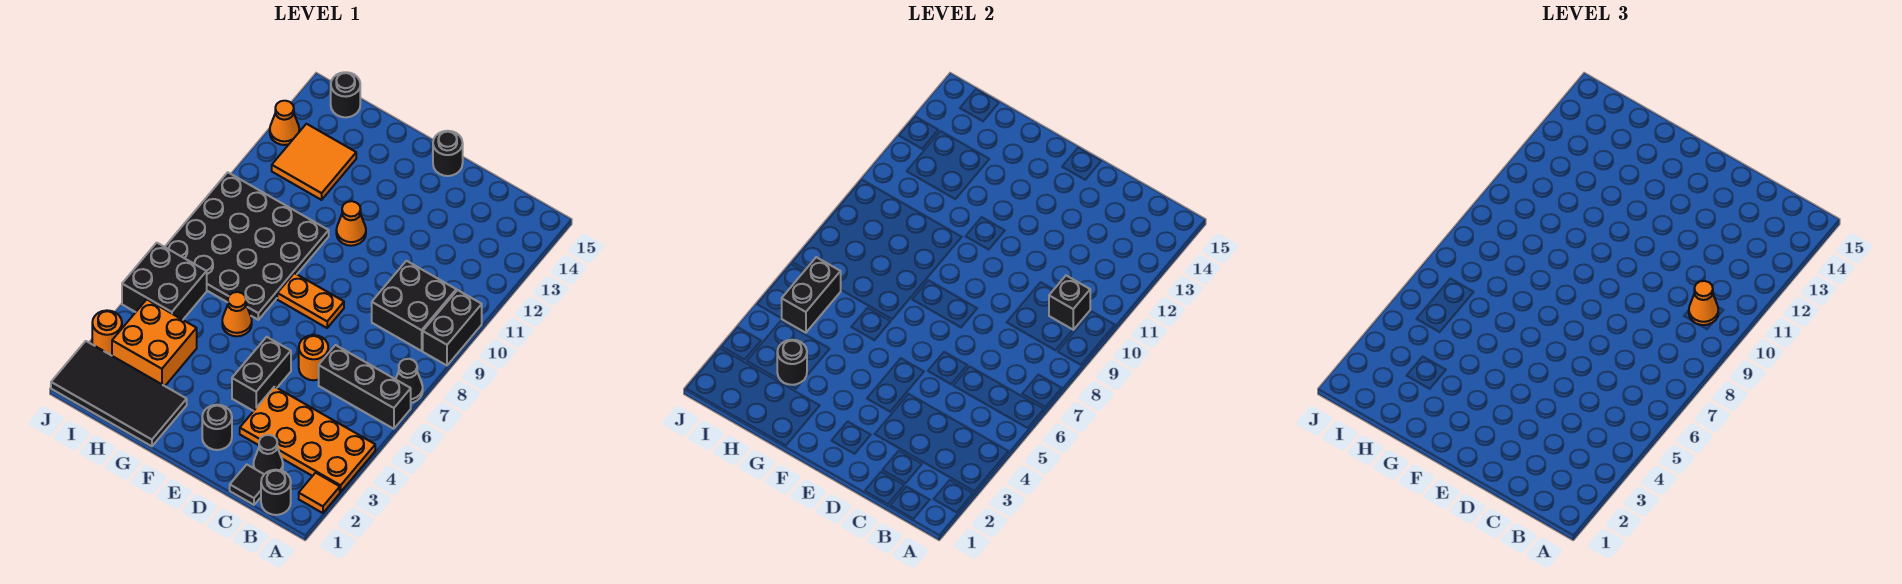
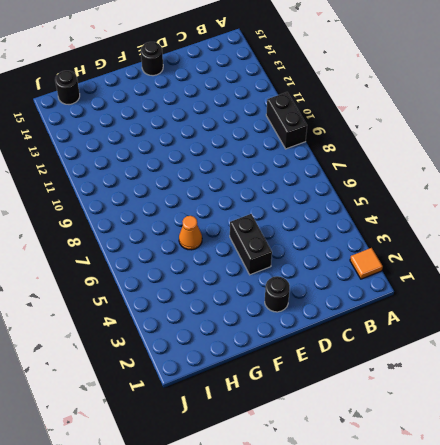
none -> orange plate A3:D4 level 1
none -> black brick A6:C6 level 1
none -> black cone A7 level 1

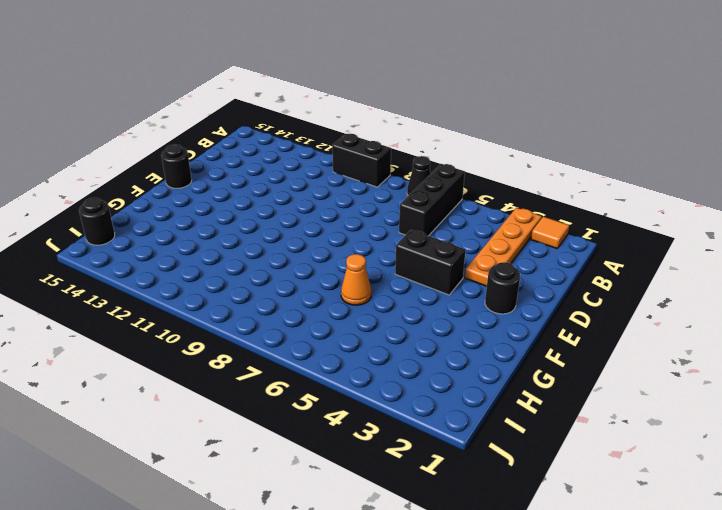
orange plate A3:D3 level 1 -> orange plate A3:D4 level 1
none -> black round brick B1 level 1
none -> black brick B9:C10 level 1
none -> black tile C1 level 1

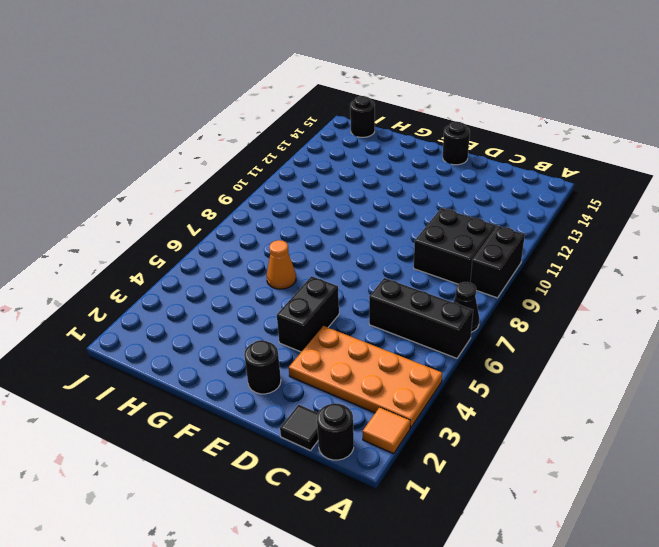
none -> black cone C2 level 1
none -> orange round brick D6 level 1
none -> orange plate E8:F8 level 1

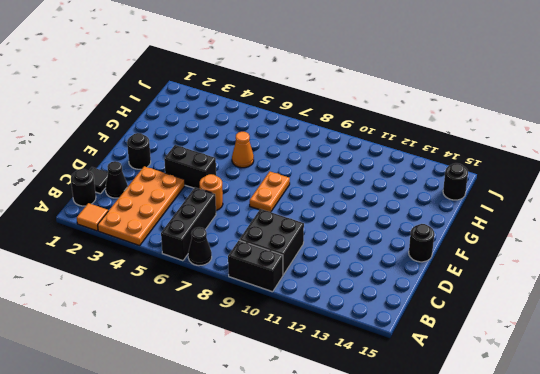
none -> orange cone F11 level 1
none -> black tile G1:J2 level 1
none -> black plate G7:J10 level 1

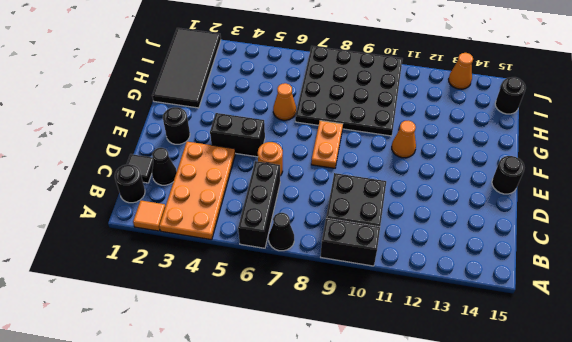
none -> orange brick H3:I4 level 1
none -> orange tile H12:I13 level 1
none -> black brick I5:J6 level 1

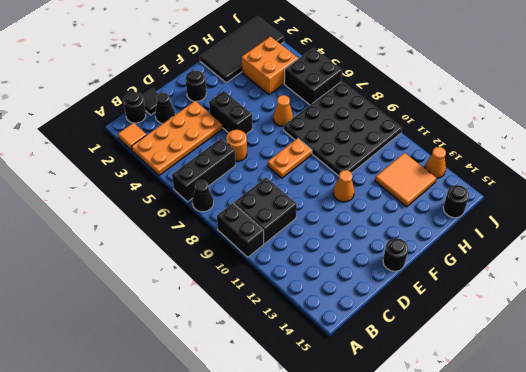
none -> orange round brick J3 level 1
none -> black brick B10 level 2
none -> black round brick H3 level 2

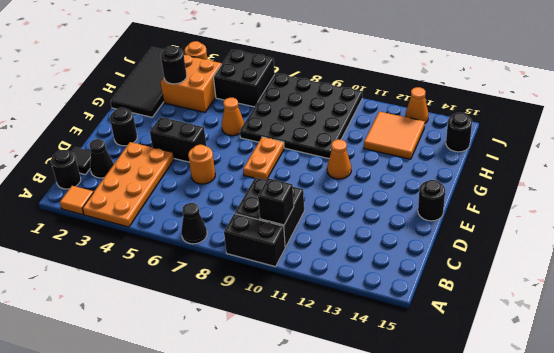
none -> black brick A6:C6 level 1
none -> black brick I5:I6 level 2
none -> orange cone B10 level 3

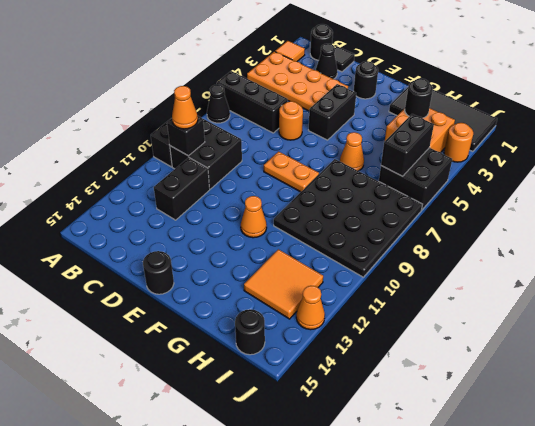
black brick C11:C12 level 1 -> none

